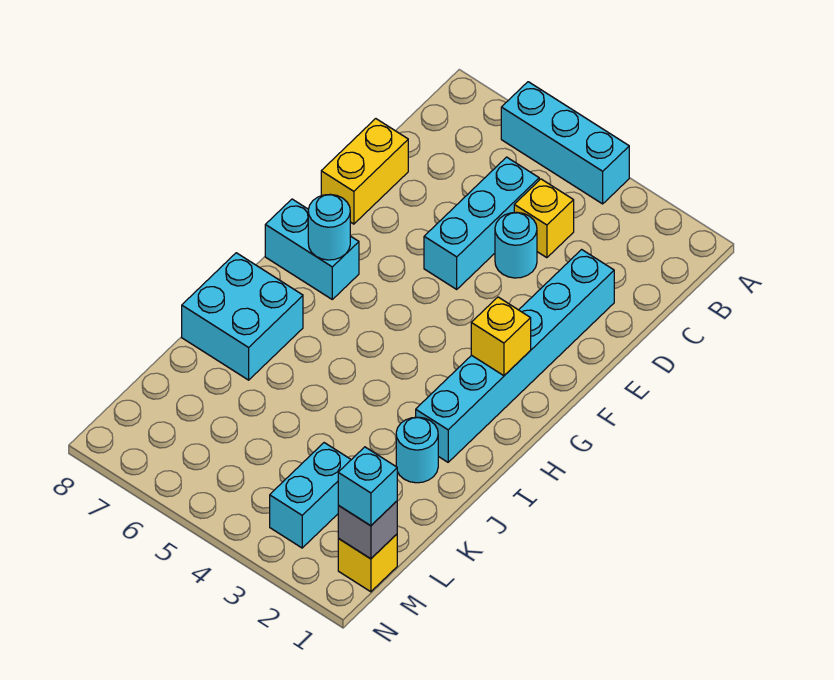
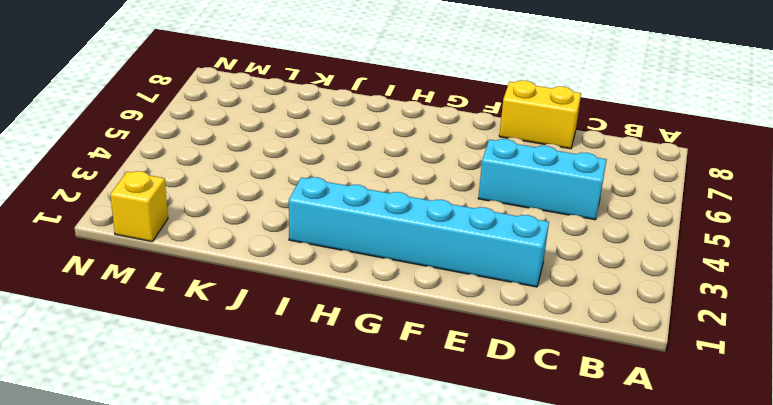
none -> cyan brick A4:A6 level 1
none -> yellow brick C4 level 1
none -> cyan round brick D4 level 1

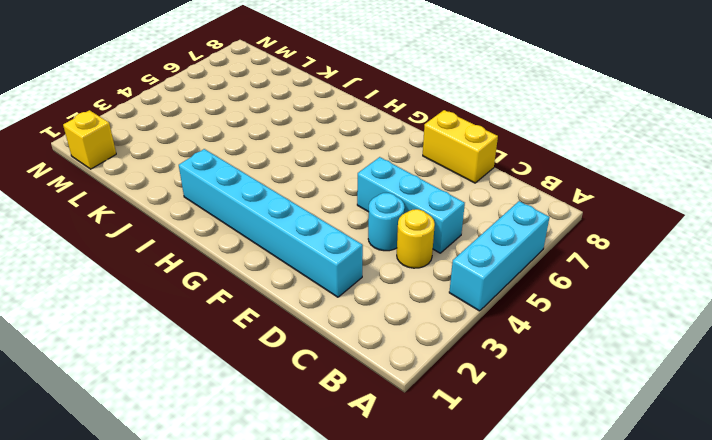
yellow round brick C4 level 1 -> yellow brick C4 level 1
none -> cyan brick G7:G8 level 1
none -> cyan brick I7:J8 level 1
none -> cyan round brick J2 level 1

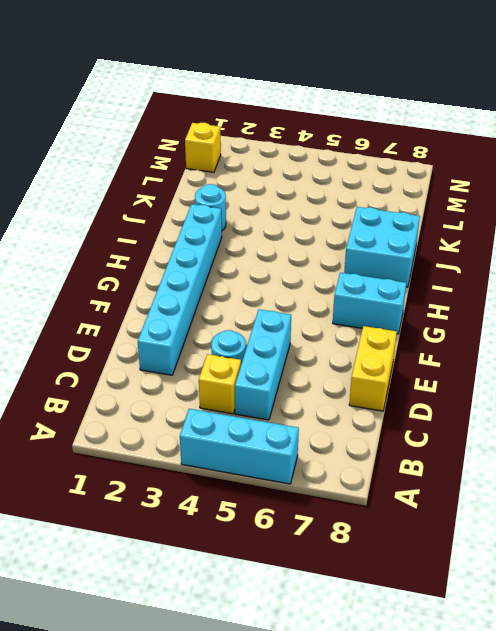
none -> cyan brick L3:M3 level 1
none -> yellow brick G2 level 2
none -> cyan round brick G7 level 2

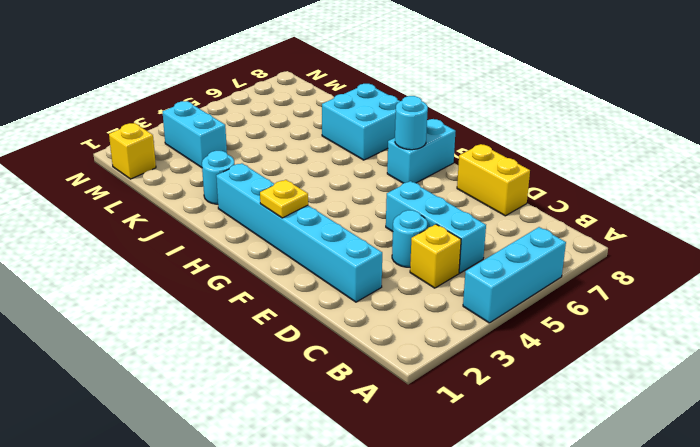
yellow plate G2 level 2 -> yellow brick G2 level 2
none -> grey brick M1 level 2
none -> cyan brick M1 level 3

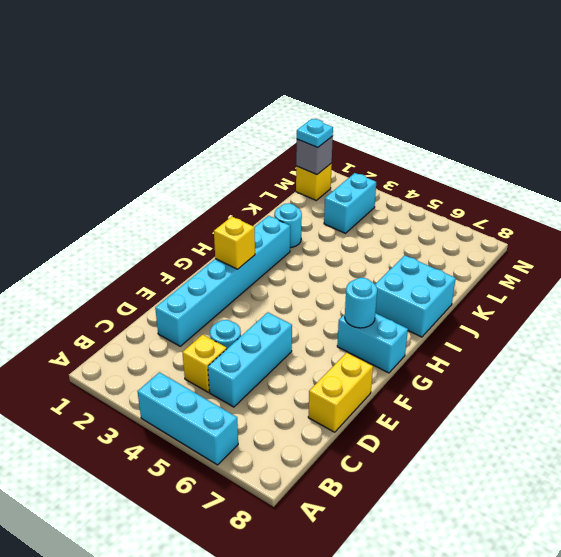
cyan plate M1 level 3 -> cyan brick M1 level 3

